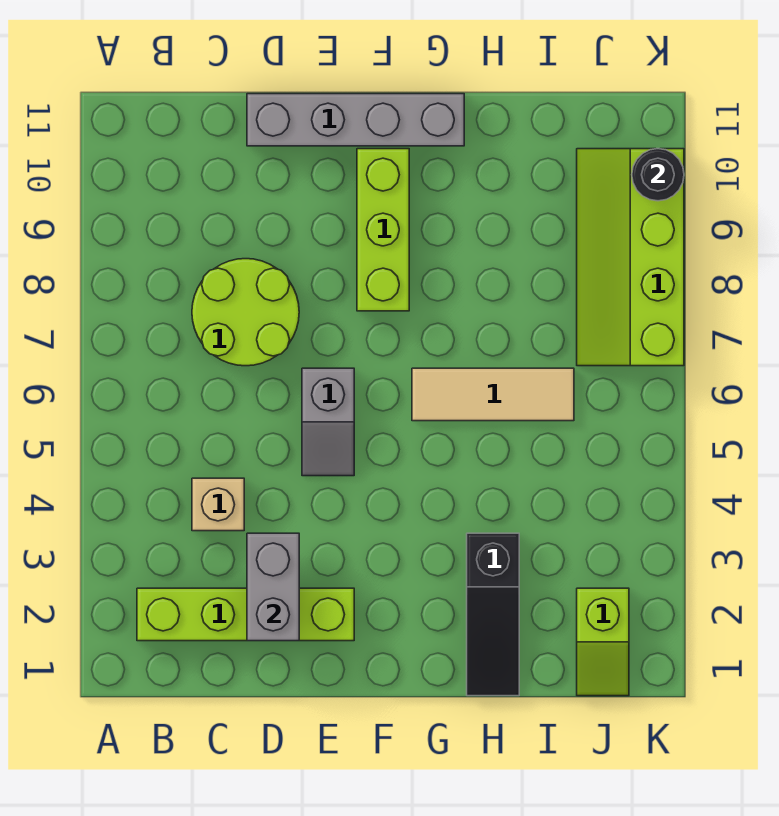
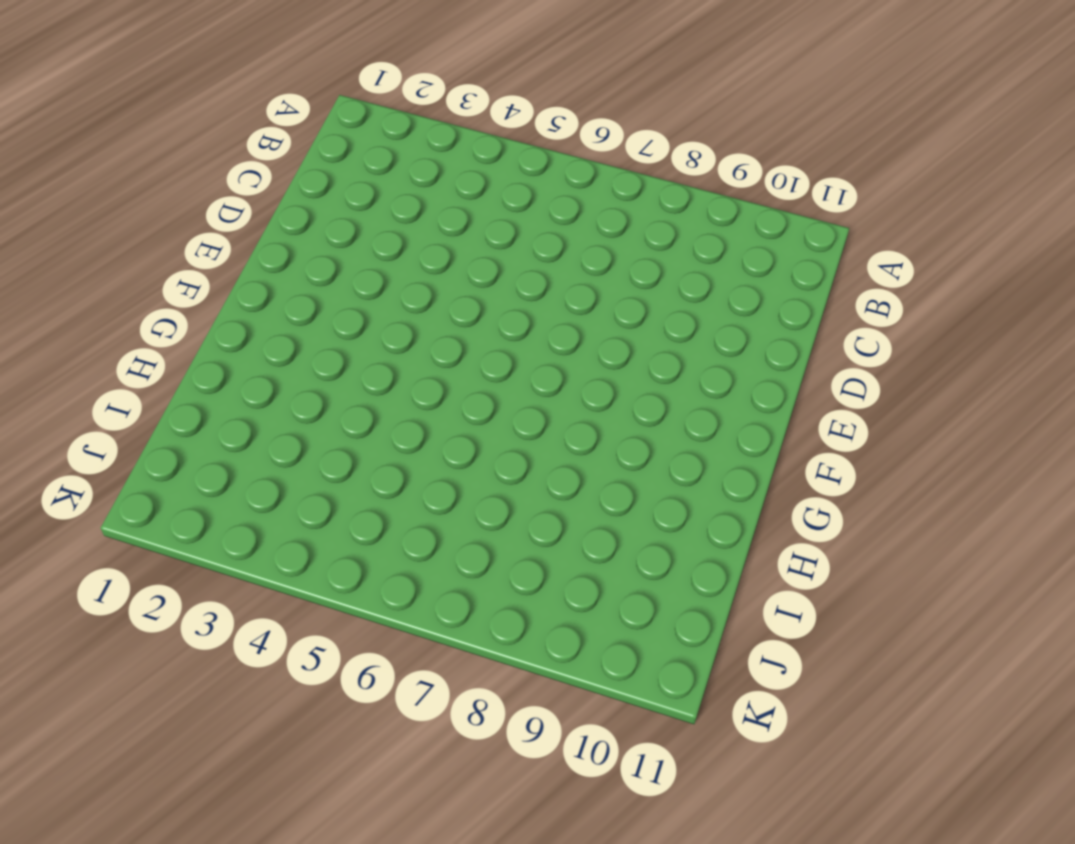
none -> lime brick B2:E2 level 1
none -> tan brick C4 level 1
none -> lime round brick C7:D8 level 1

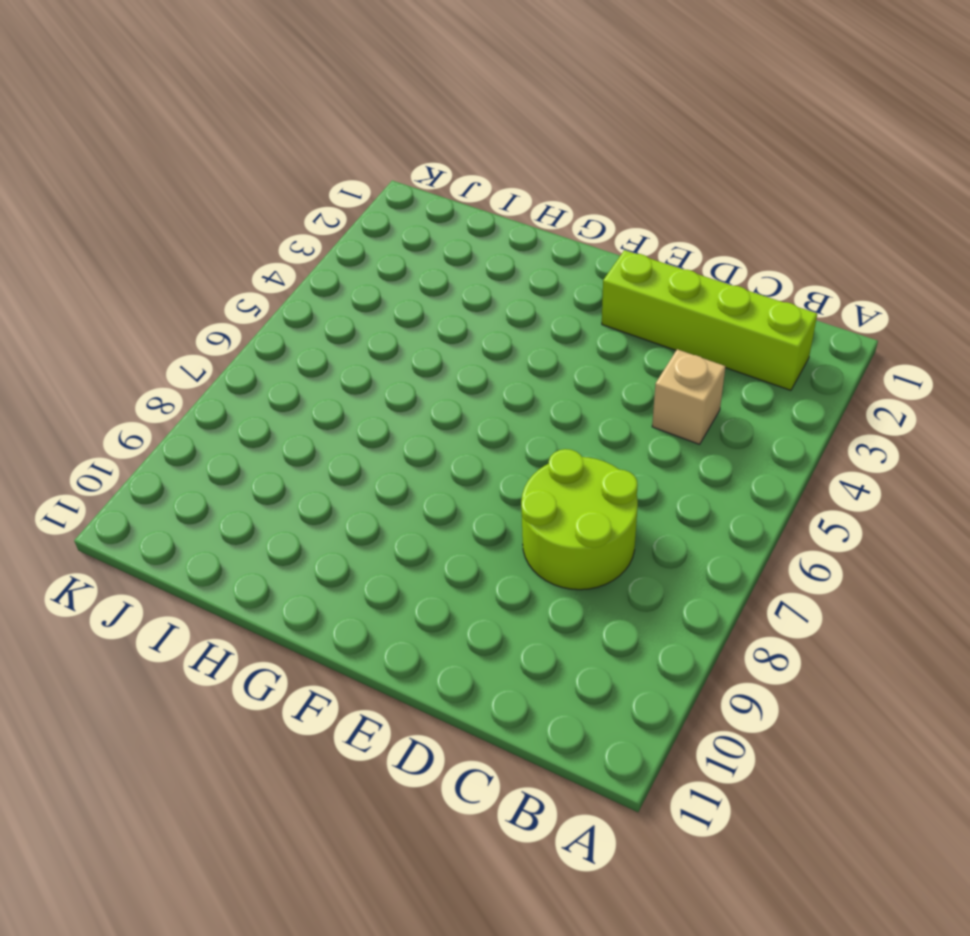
none -> grey brick D11:G11 level 1
none -> grey slope E5:E6 level 1 top 6
none -> lime brick F8:F10 level 1

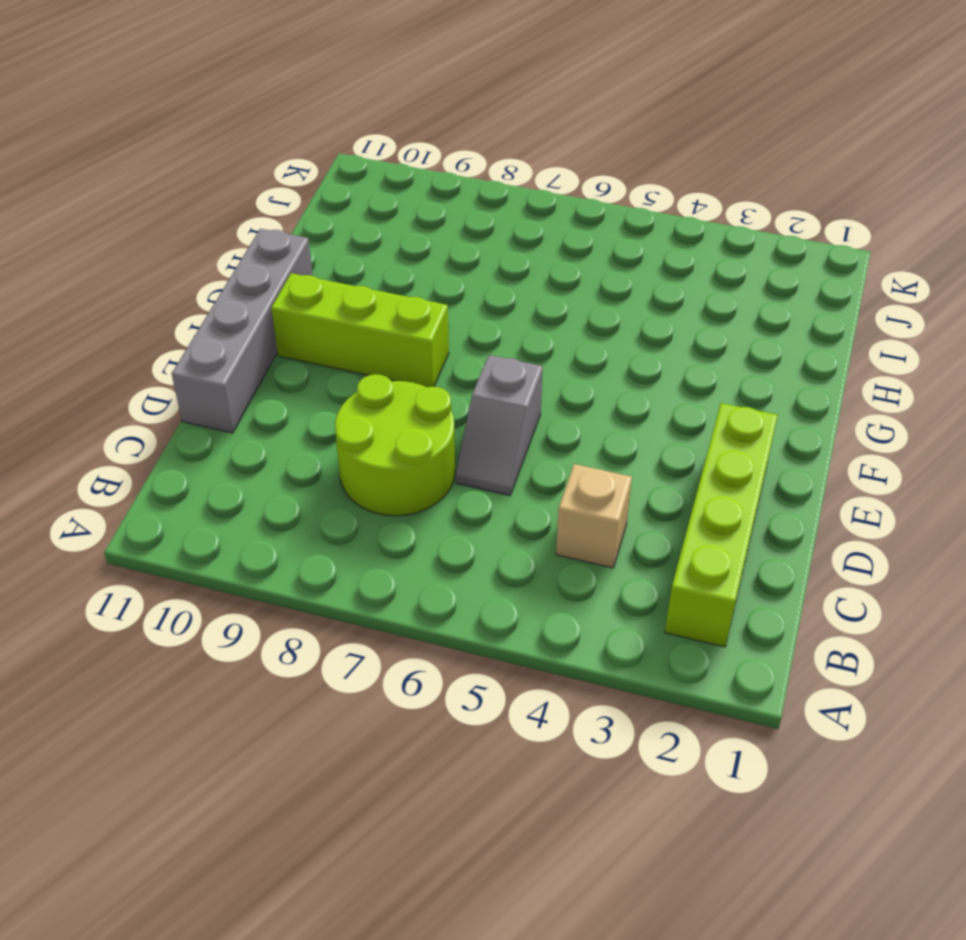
grey slope D6:E6 level 1 top E -> grey slope E5:E6 level 1 top 6
none -> tan tile G6:I6 level 1
none -> black slope H1:H3 level 1 top 3
none -> lime slope J1:J2 level 1 top 2

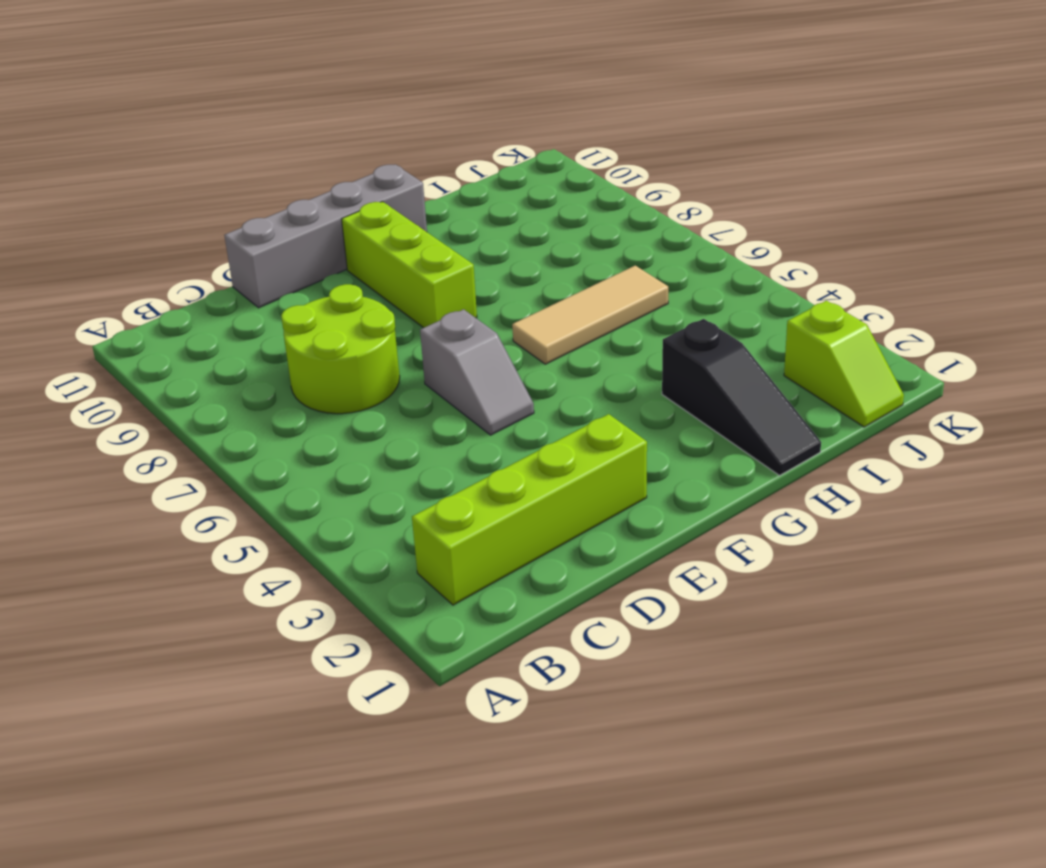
none -> tan brick C4 level 1
none -> lime slope J7:K10 level 1 top K
none -> grey brick D2:D3 level 2

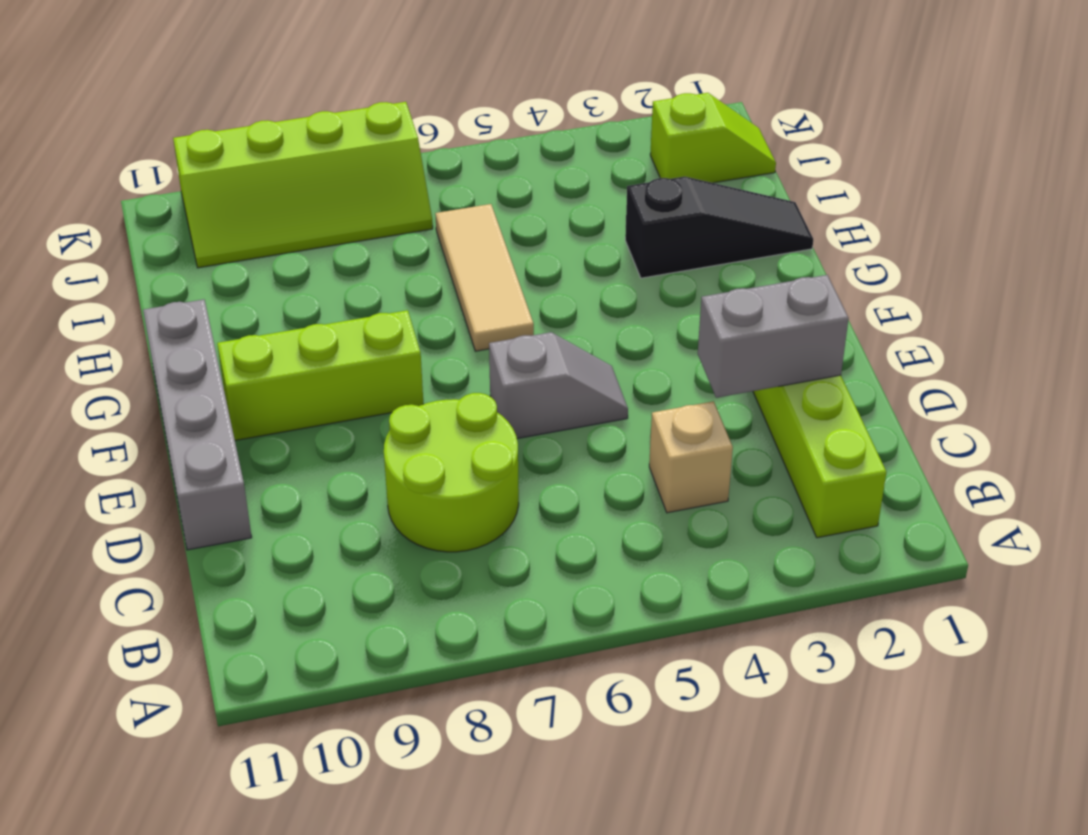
none -> black round brick K10 level 2

